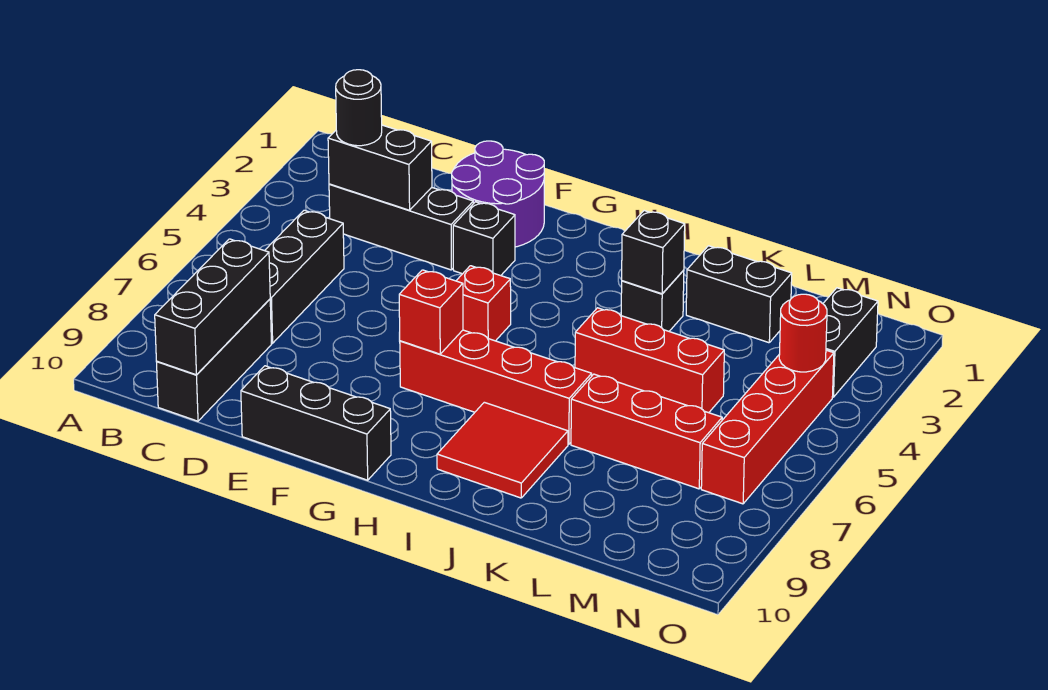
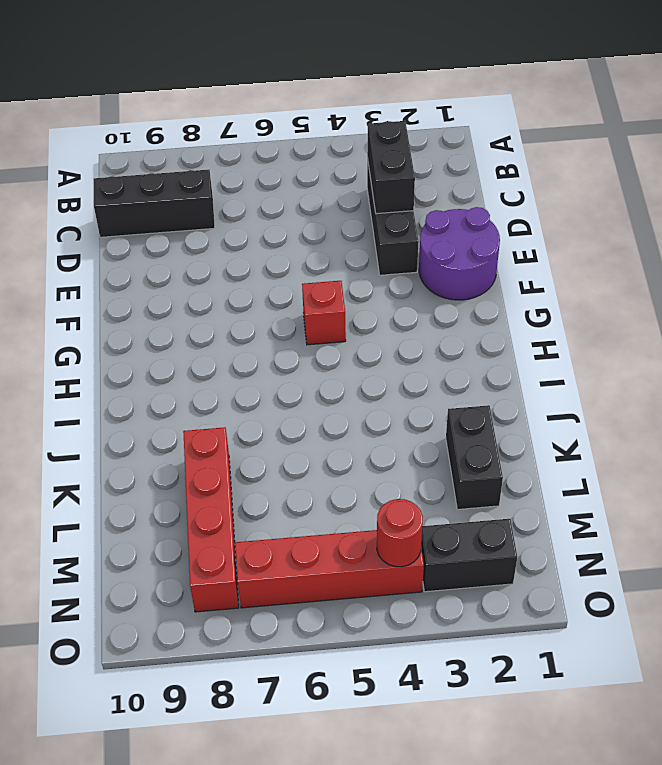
red brick K8:N8 level 1 -> red brick G7:J7 level 1
none -> black brick C5:C7 level 1
none -> black brick E10:G10 level 1
none -> black brick F3 level 1

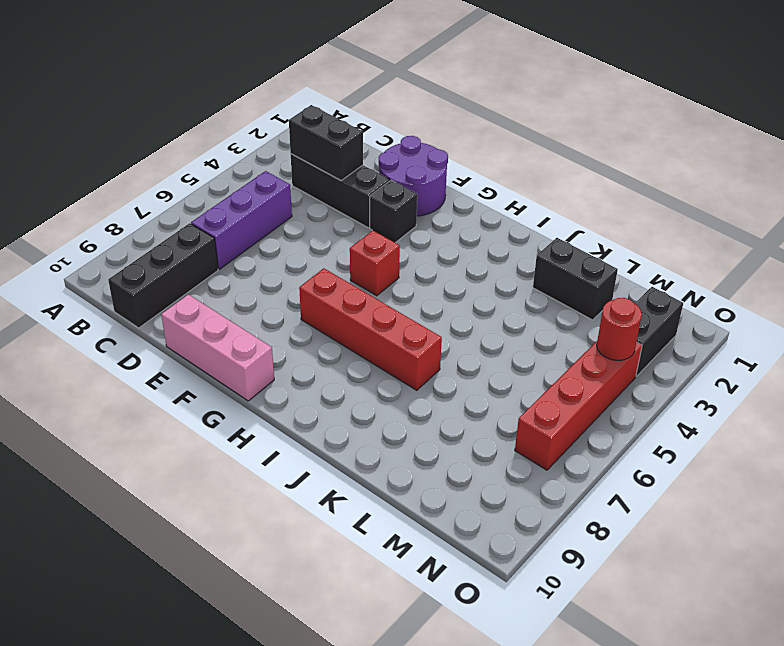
purple brick C5:C7 level 1 -> black brick C5:C7 level 1
pink brick E10:G10 level 1 -> black brick E10:G10 level 1
none -> red tile I8:J9 level 1
none -> black brick J3 level 1
none -> red brick J5:L5 level 1

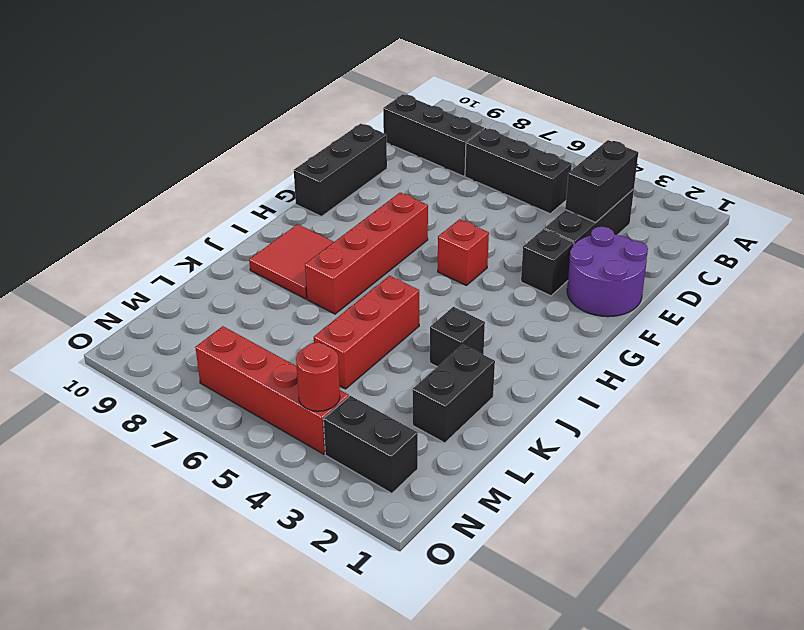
none -> red brick K7:M7 level 1
none -> black brick C8:C10 level 2
none -> red brick G7 level 2

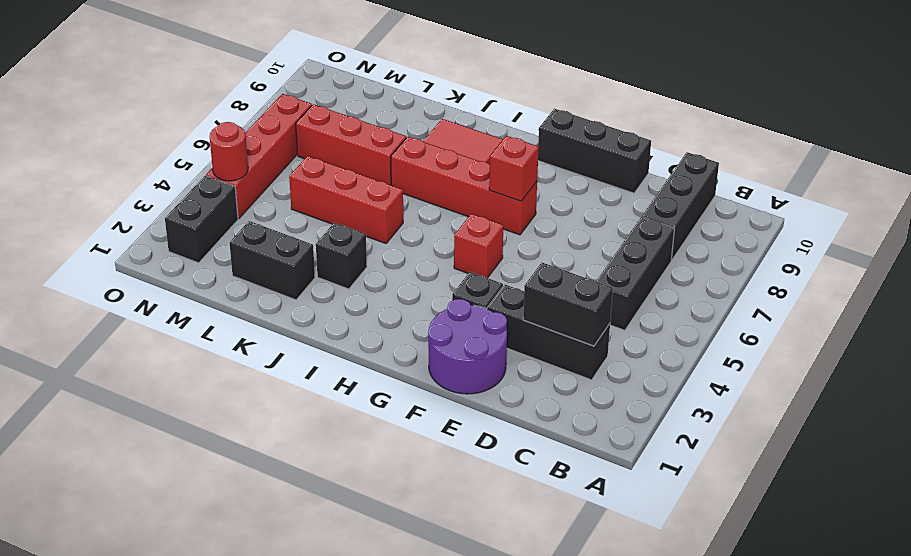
none -> black brick C8:C10 level 2
none -> black brick J3 level 2
none -> black round brick C3 level 3

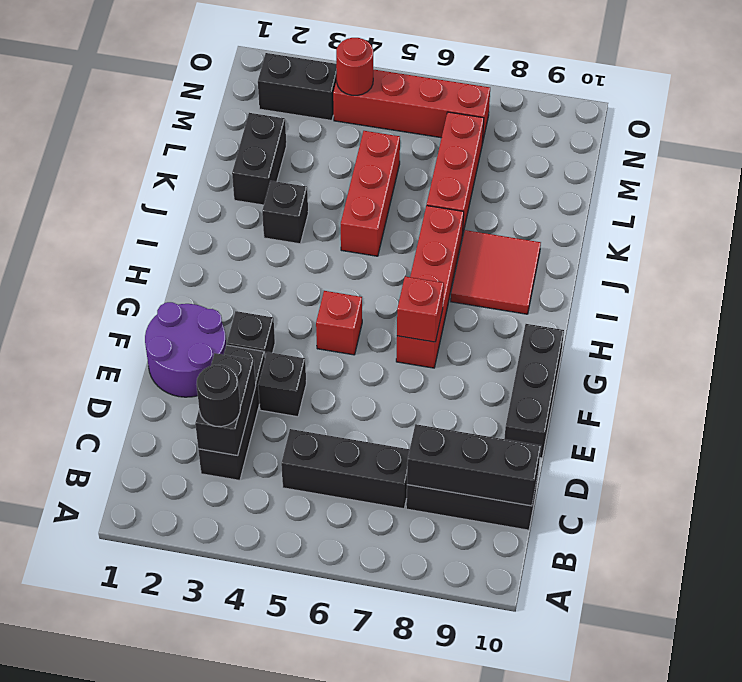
black brick E4 level 1 -> black brick J3 level 2

